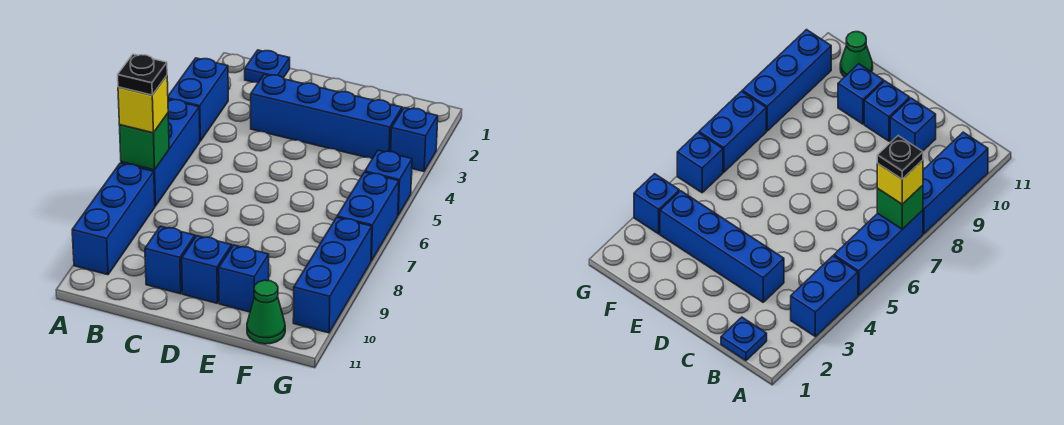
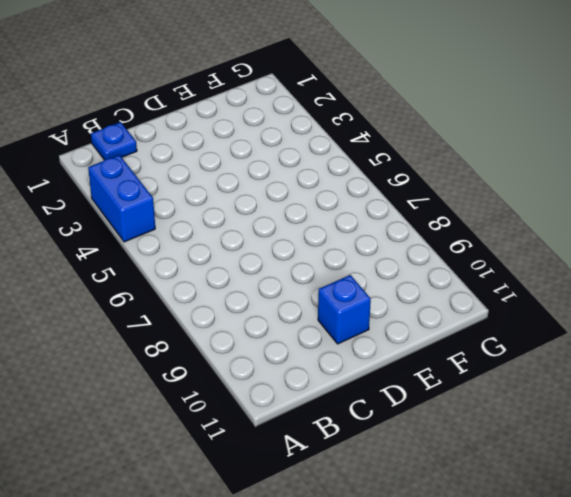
none -> blue brick A5:A7 level 1
none -> blue brick A8:A10 level 1
none -> blue brick C3:F3 level 1

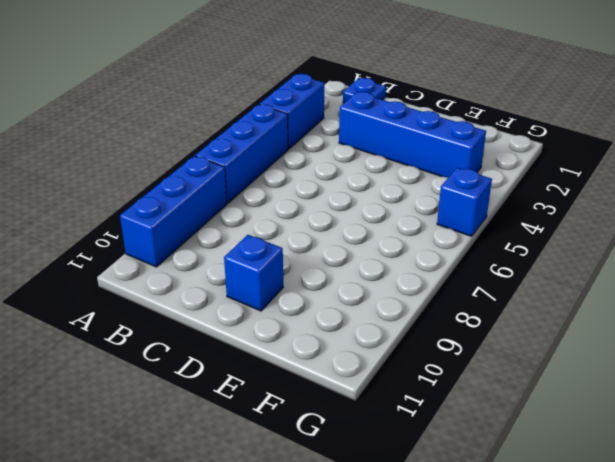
none -> blue brick C10 level 1
none -> blue brick E10 level 1
none -> green cone F11 level 1

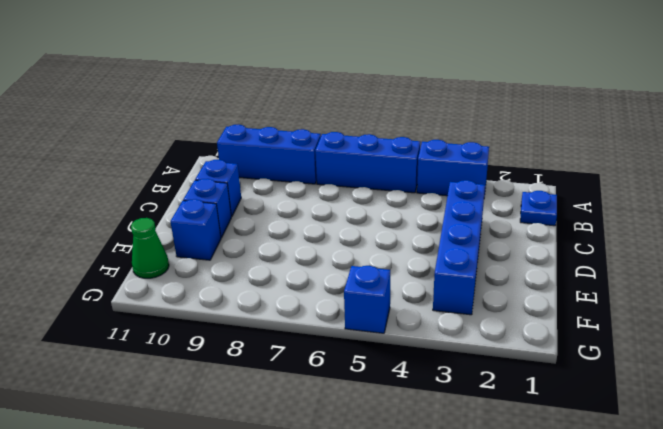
none -> blue brick G3 level 1
none -> blue brick G6:G7 level 1
none -> blue brick G8:G10 level 1

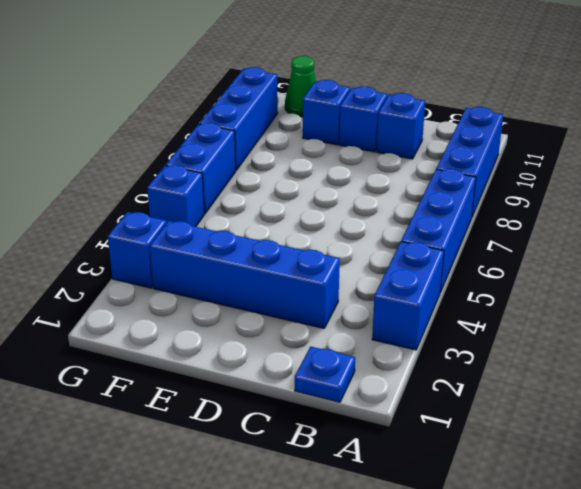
none -> green brick A7 level 2
none -> yellow brick A7 level 3
none -> black plate A7 level 4

